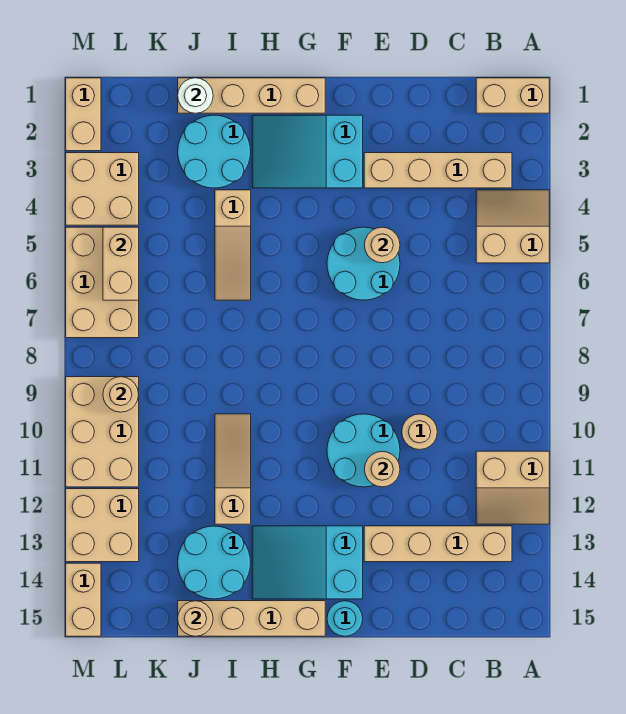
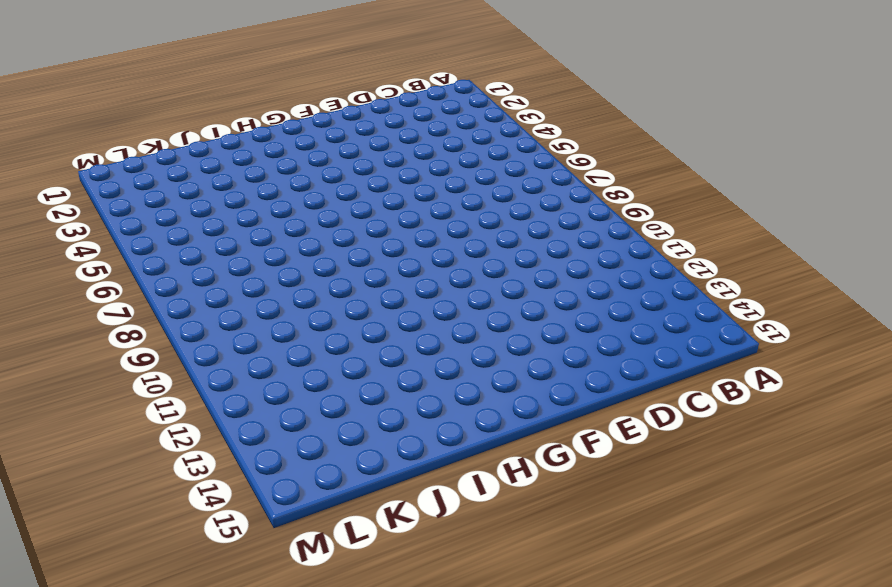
none -> tan brick A1:B1 level 1
none -> tan slope A4:B5 level 1 top 5
none -> tan slope A11:B12 level 1 top 11

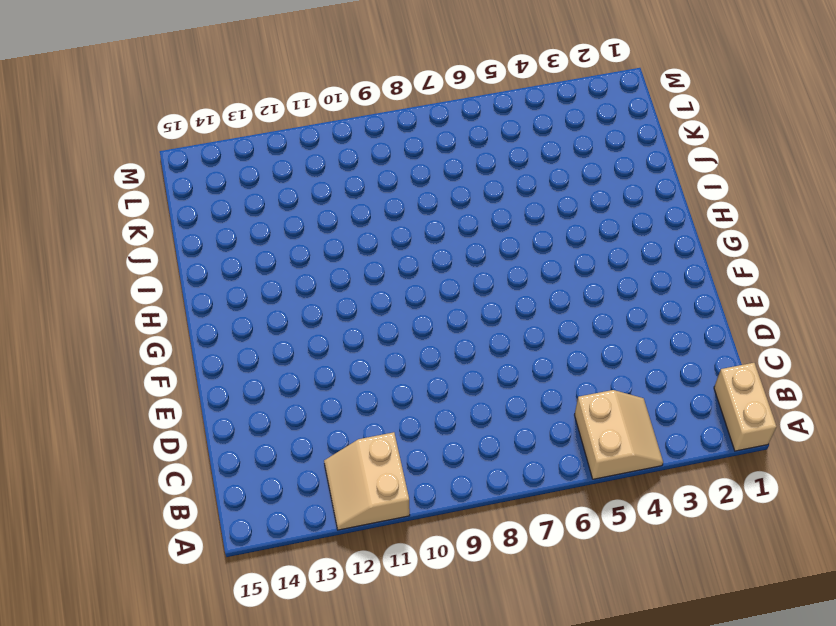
none -> tan brick B3:E3 level 1
none -> tan brick B13:E13 level 1
none -> tan round brick D10 level 1

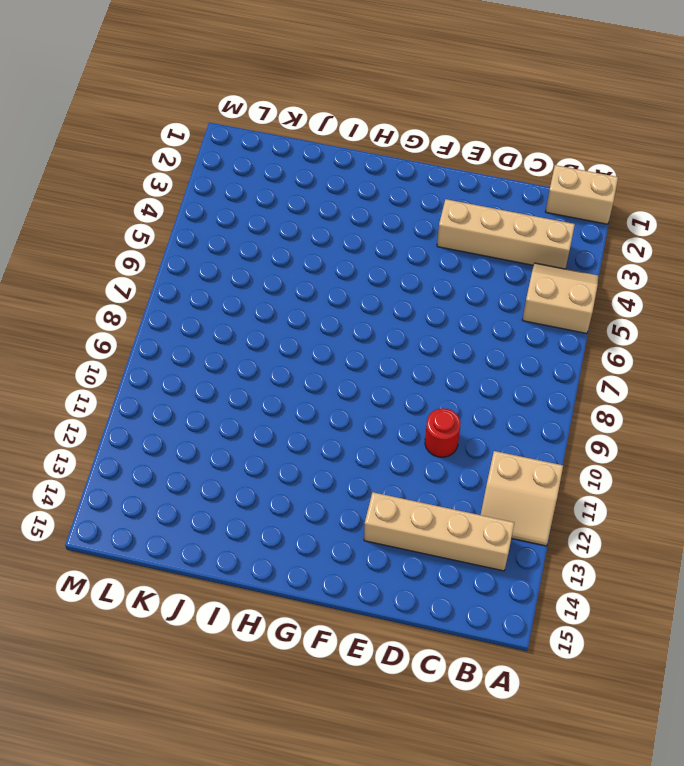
red round brick D10 level 1 -> tan round brick D10 level 1
none -> cyan round brick E5:F6 level 1
none -> cyan round brick E10:F11 level 1
none -> cyan slope F2:H3 level 1 top F

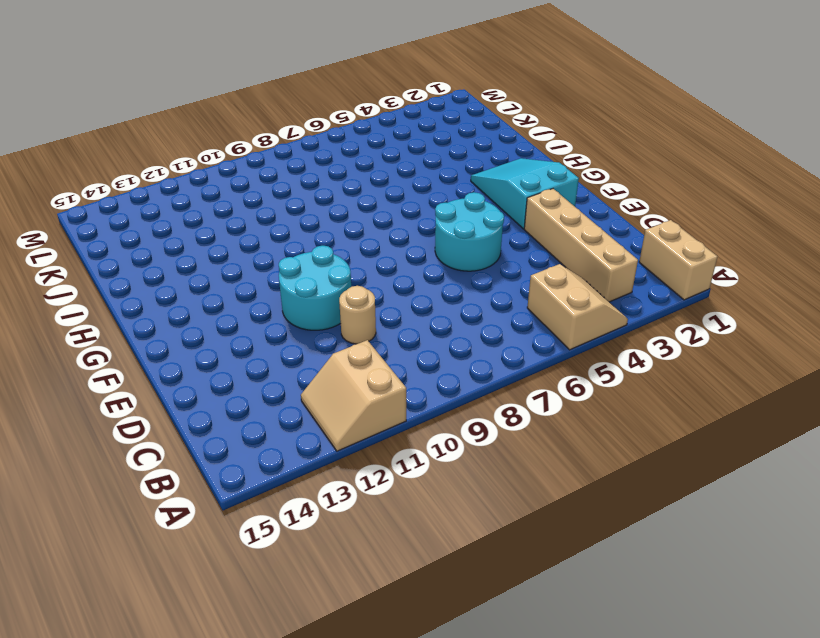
none -> tan brick B13:E13 level 1
none -> cyan slope F13:H14 level 1 top F
none -> cyan round brick F15 level 1

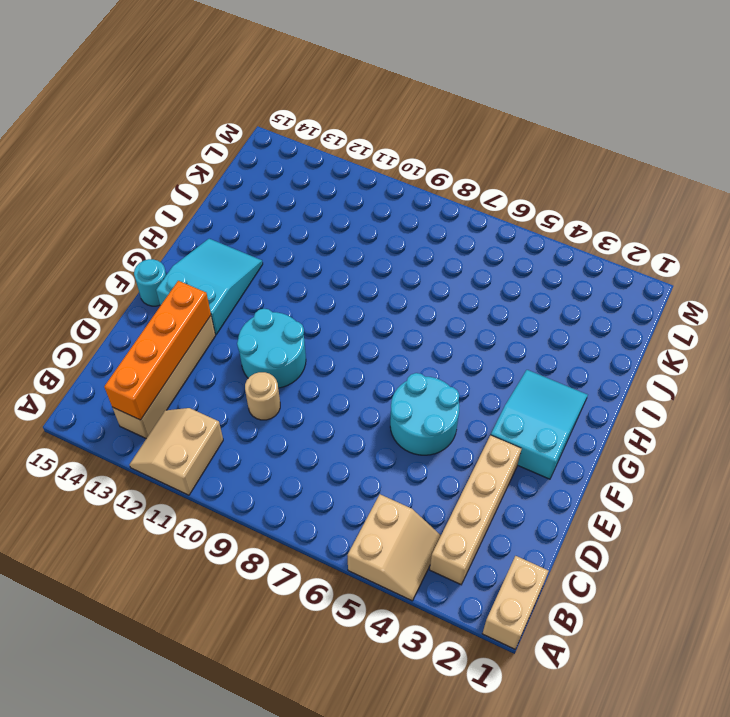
orange brick B13:E13 level 2 -> none
none -> tan brick G1:J1 level 1
none -> tan brick G15:J15 level 1
none -> cyan round brick I2:J3 level 1

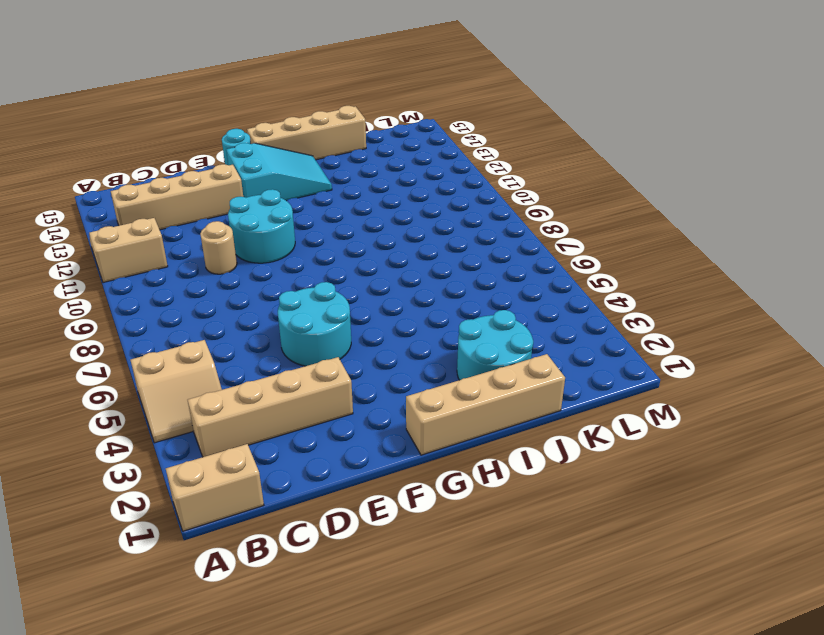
none -> cyan slope F2:H3 level 1 top F
none -> tan slope I4:I6 level 1 top 4
none -> tan slope I10:I12 level 1 top 12

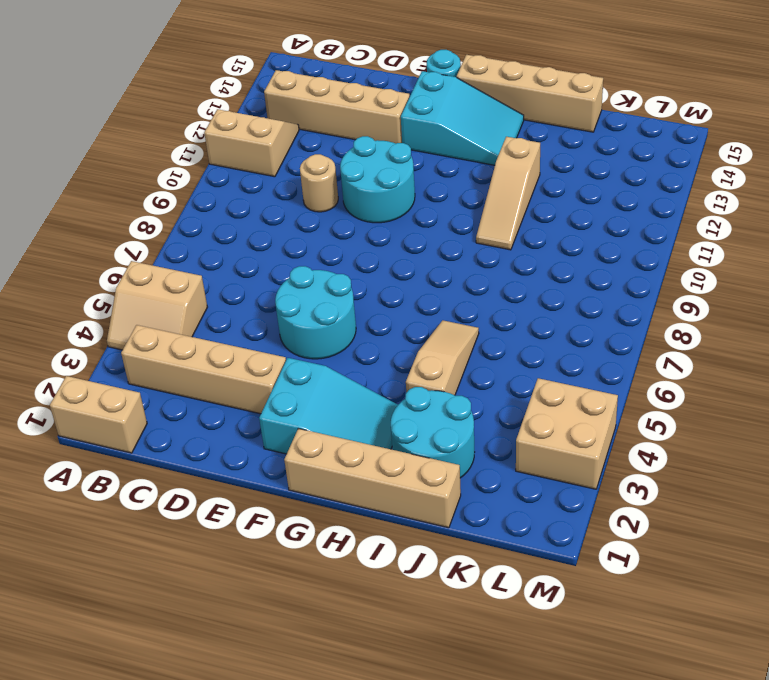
none -> cyan round brick I13:J14 level 1
none -> tan brick L5:M7 level 1
none -> tan brick L9:M11 level 1

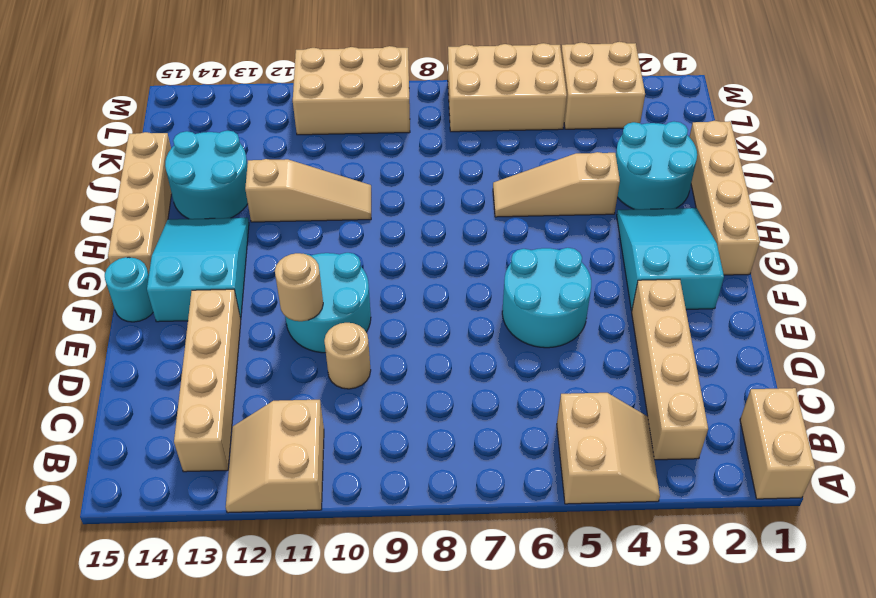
none -> tan brick L12:M13 level 1
none -> tan brick M1:M2 level 1
none -> tan brick M14:M15 level 1

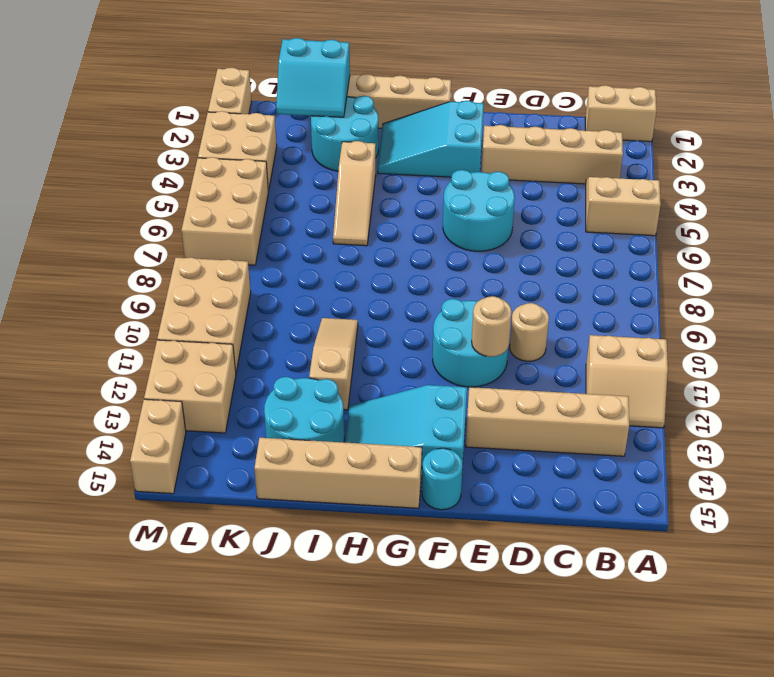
cyan slope J1:K2 level 2 top 1 -> white round brick J1 level 2
none -> tan round brick E5 level 2
none -> tan round brick J15 level 2
none -> tan brick L5:L6 level 2

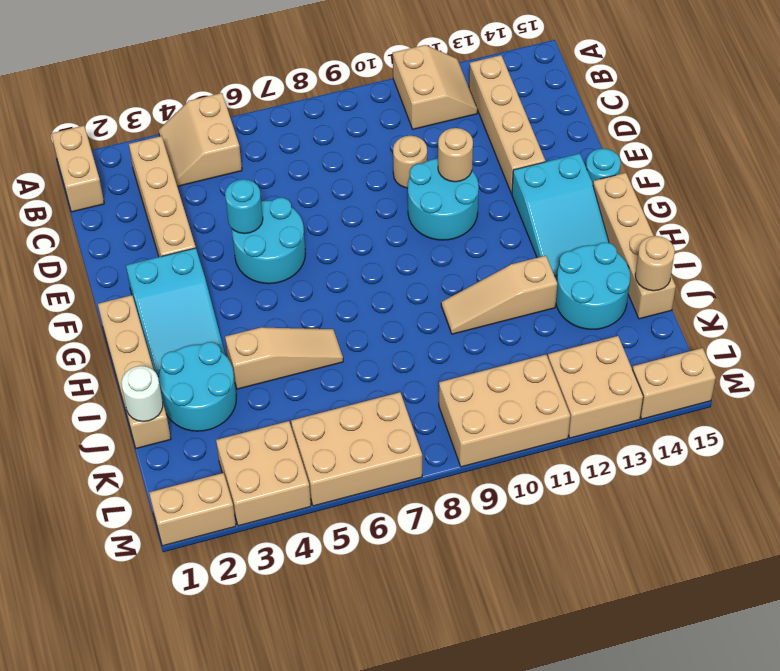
cyan round brick E5 level 2 -> tan round brick E5 level 2
none -> tan brick L5:L6 level 2
none -> tan round brick L9 level 2

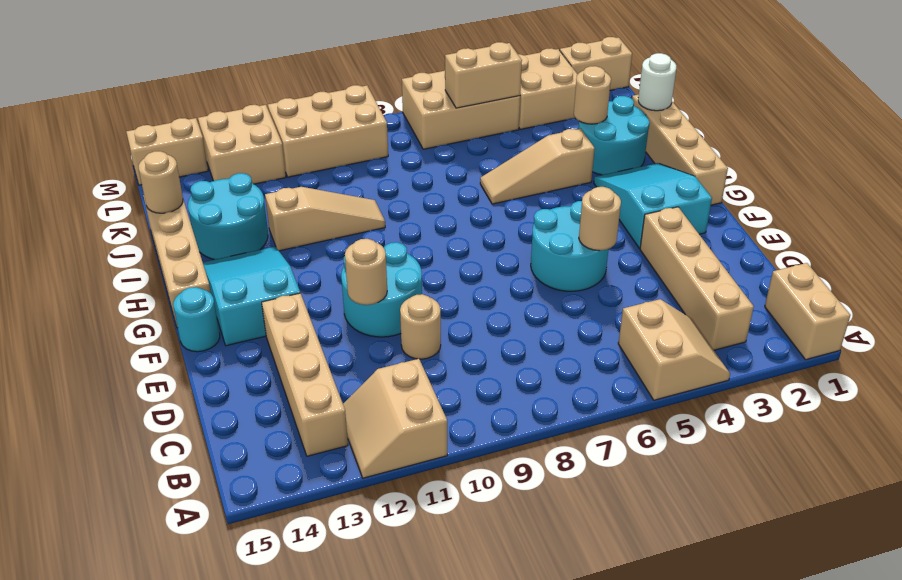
tan round brick J3 level 2 -> tan round brick L9 level 2

